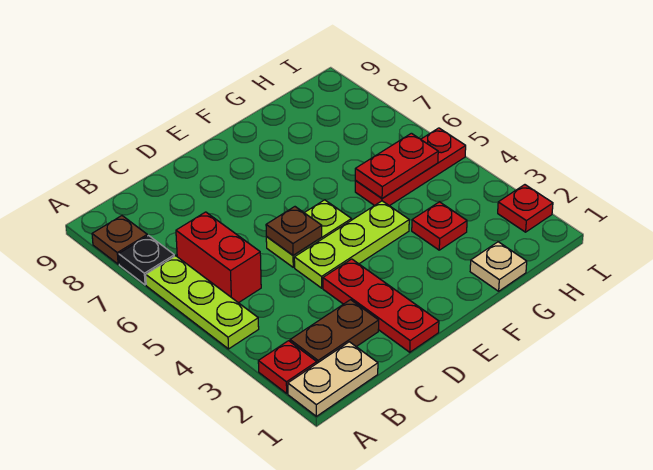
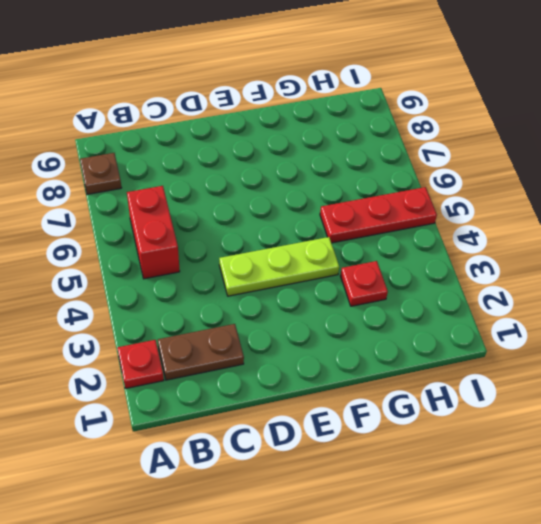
none -> tan plate A1:B1 level 1
none -> lime plate A4:A6 level 1
none -> black plate A7 level 1

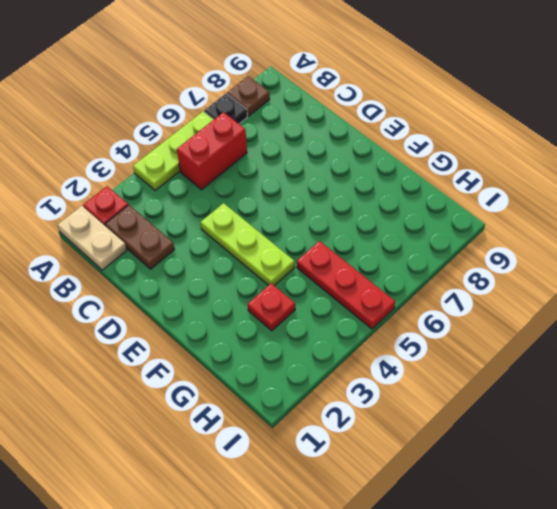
none -> red plate D1:D3 level 1
none -> lime plate D5:E5 level 1
none -> tan plate G1 level 1

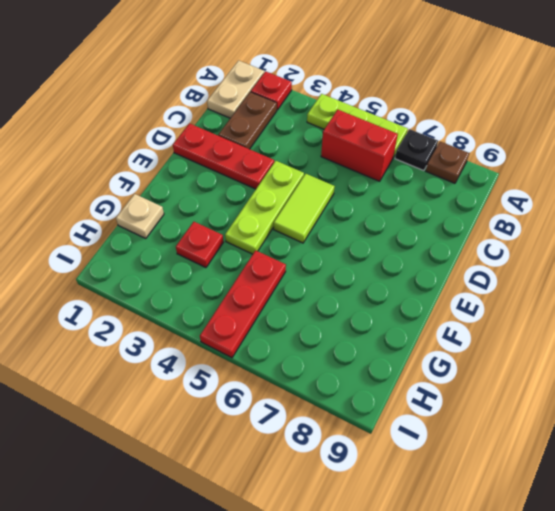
lime tile D5:E5 level 1 -> lime plate D5:E5 level 1
none -> red plate I2 level 1
none -> brown plate D5 level 2
none -> red plate G5:H5 level 2

